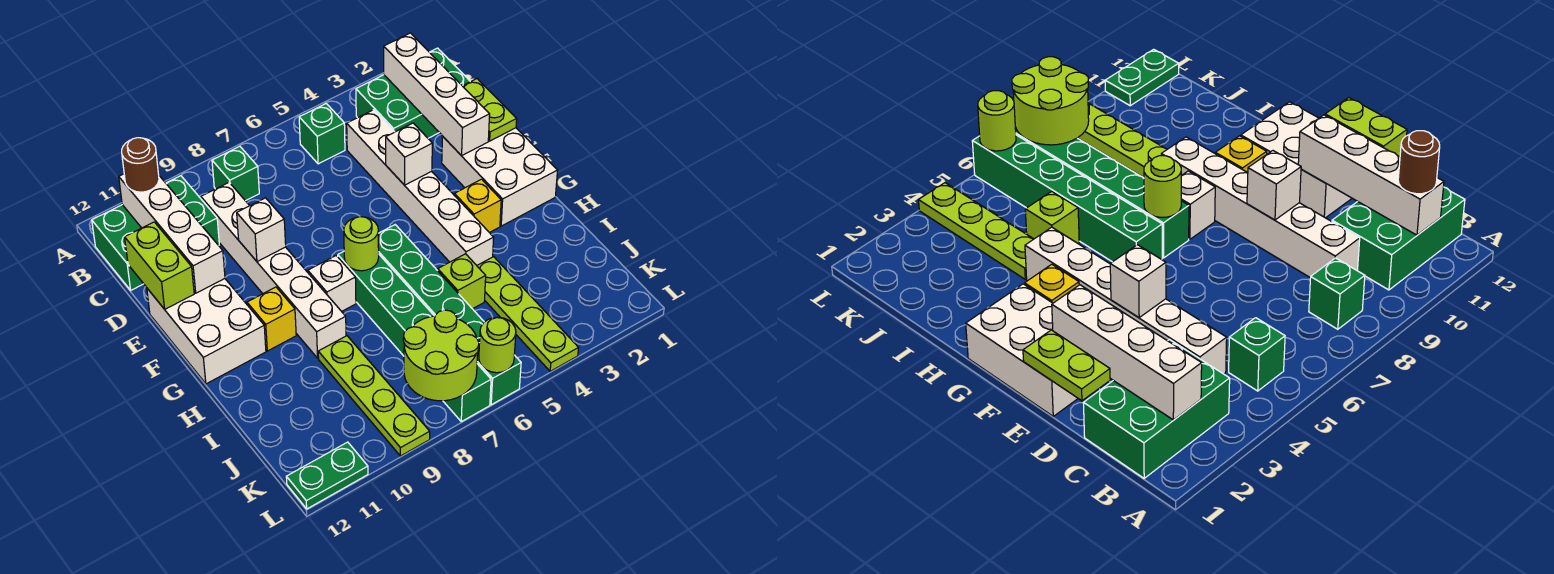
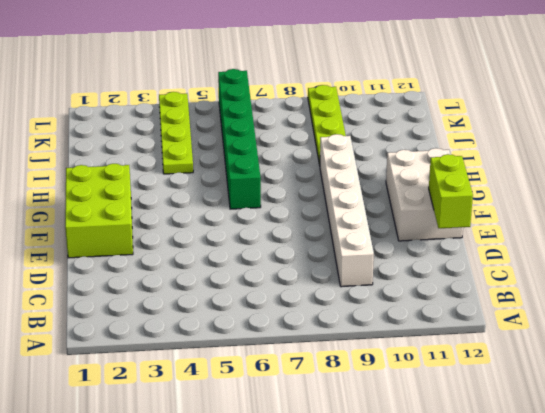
lime brick E1:G2 level 1 -> white brick E1:G2 level 1
none -> green brick B1:C3 level 1
none -> green brick B5 level 1
none -> green brick B8 level 1

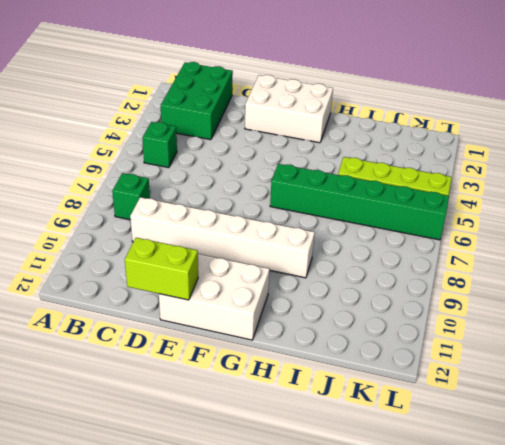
none -> green brick B10:C12 level 1
none -> white brick C4:H4 level 1
none -> yellow brick G3 level 1

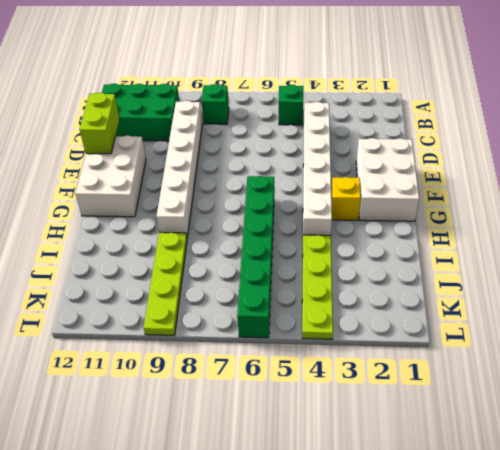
none -> green brick B1:C3 level 1
none -> green brick G7:L7 level 1
none -> white brick G8 level 1

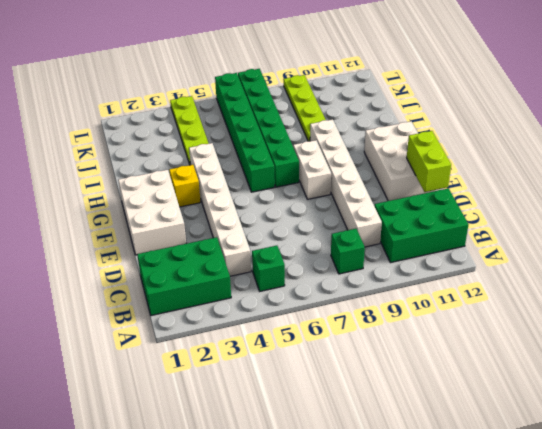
white brick F8:G8 level 1 -> white brick G8 level 1
none -> yellow brick G10 level 1
none -> lime brick I5 level 1
none -> green plate L11:L12 level 1

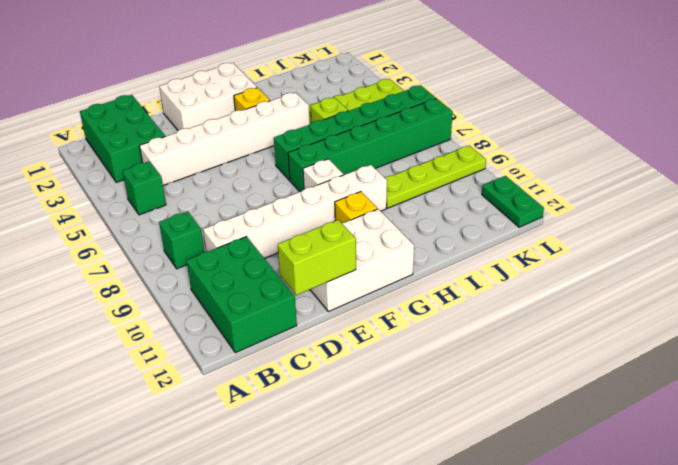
none -> white brick B2:E2 level 2
none -> white brick B11:E11 level 2
none -> lime plate D1:E1 level 2

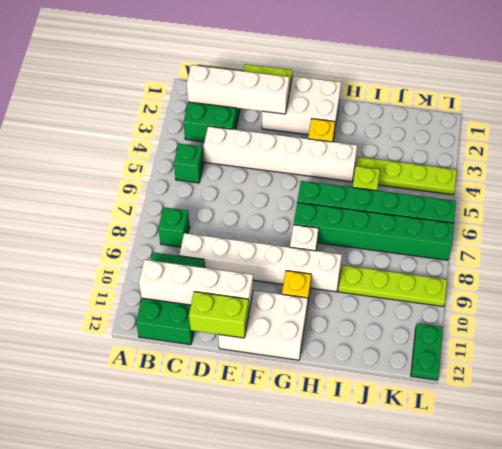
none -> white brick E4 level 2
none -> white brick E9 level 2
none -> lime round brick G7 level 2

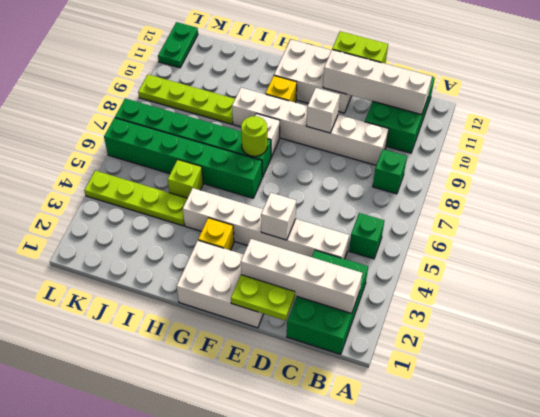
none -> lime round brick K7:L8 level 2
none -> lime round brick L6 level 2
none -> brown round brick B11 level 3

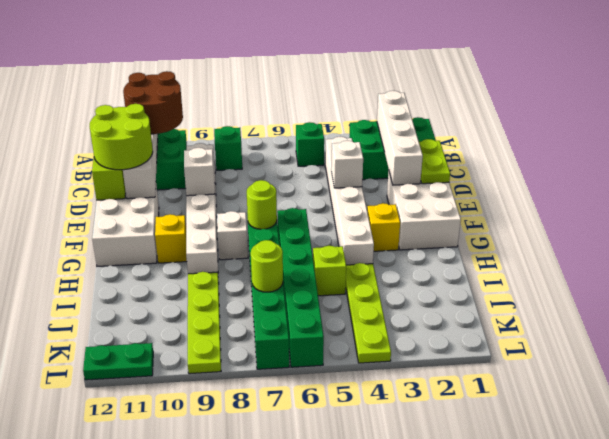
brown round brick B10:C11 level 3 -> brown round brick B11 level 3
lime round brick D11:E12 level 3 -> lime round brick K7:L8 level 2
lime round brick J7 level 2 -> lime round brick L6 level 2

